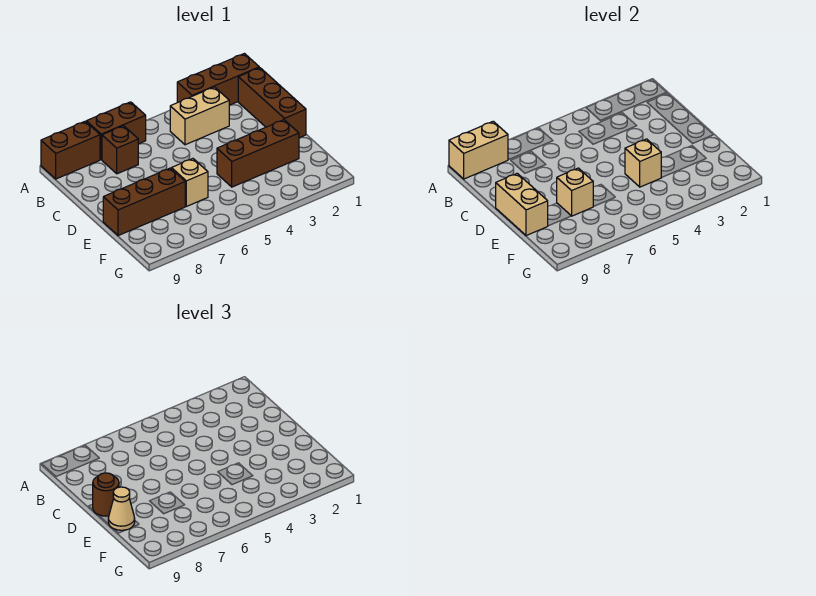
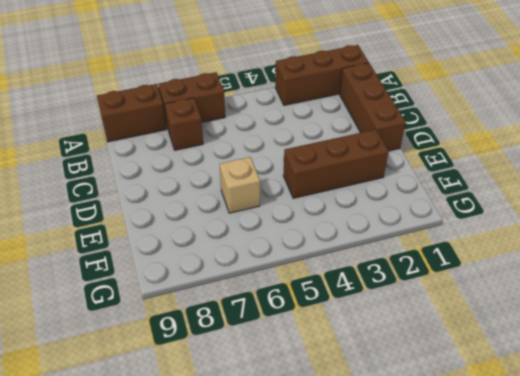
none -> tan brick B3:B4 level 1
none -> brown brick E7:E9 level 1
none -> tan brick A8:A9 level 2

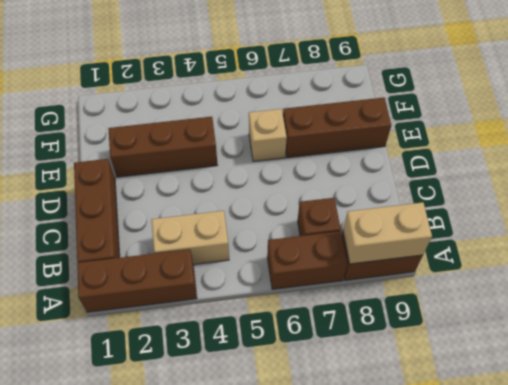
none -> tan brick D9:E9 level 2
none -> tan brick E4 level 2
none -> tan brick E7 level 2

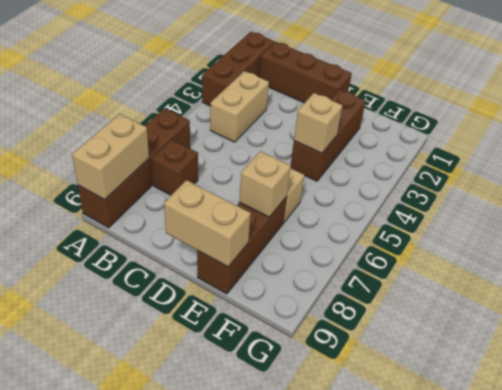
none -> brown round brick D9 level 3
none -> tan cone E9 level 3

